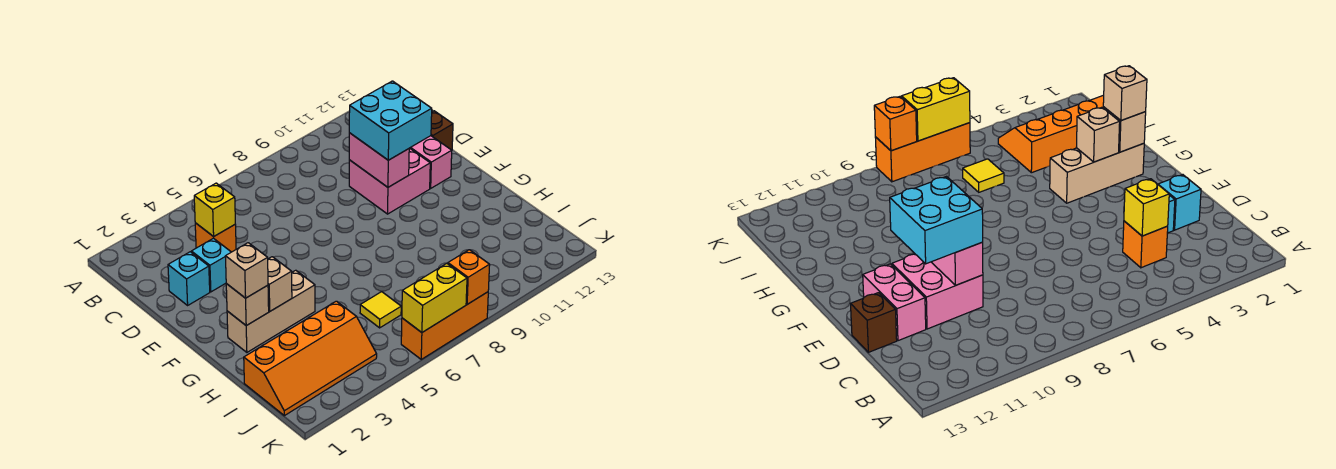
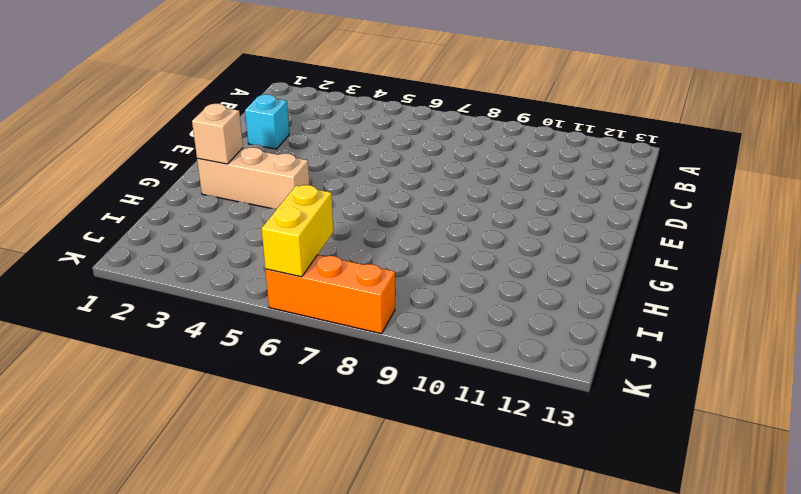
yellow brick J6:K6 level 2 -> yellow brick K6:K7 level 2
none -> orange brick C4 level 1
none -> cyan brick D3 level 1
none -> pink brick D10:E11 level 1

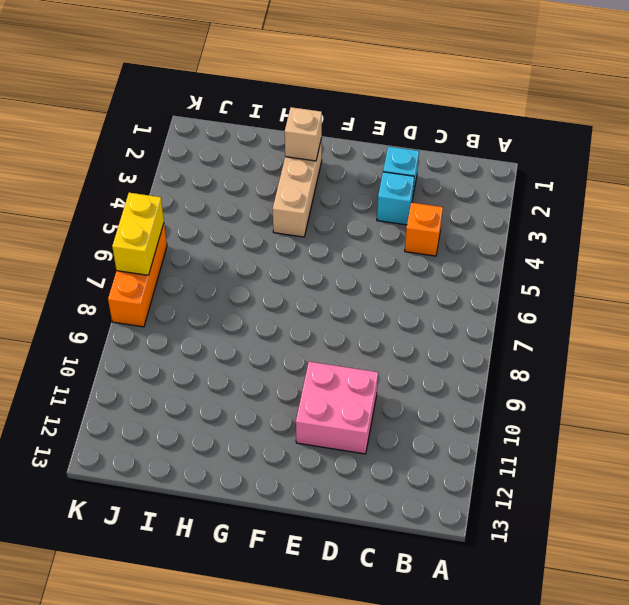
none -> pink brick D12:E12 level 1
none -> brown brick D13 level 1
none -> orange slope I1:J4 level 1 top I

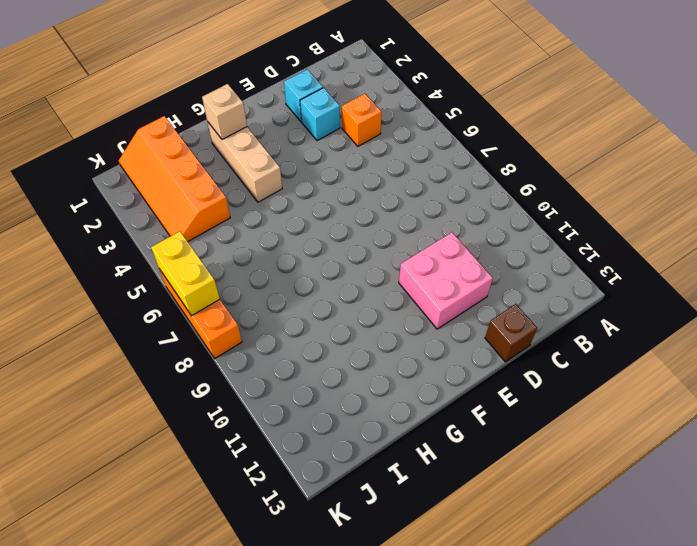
none -> pink brick D12:E12 level 1
none -> yellow tile I6 level 1
none -> yellow brick C4 level 2

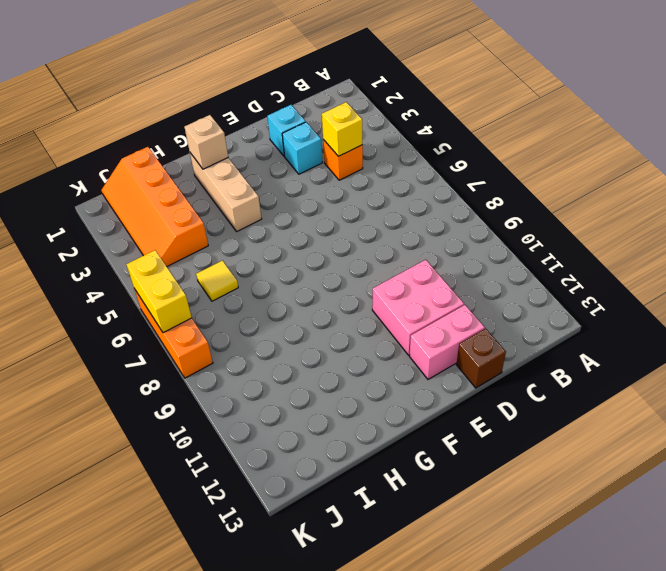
none -> pink brick D10:E10 level 2
none -> tan brick G3 level 2
none -> orange brick K8 level 2

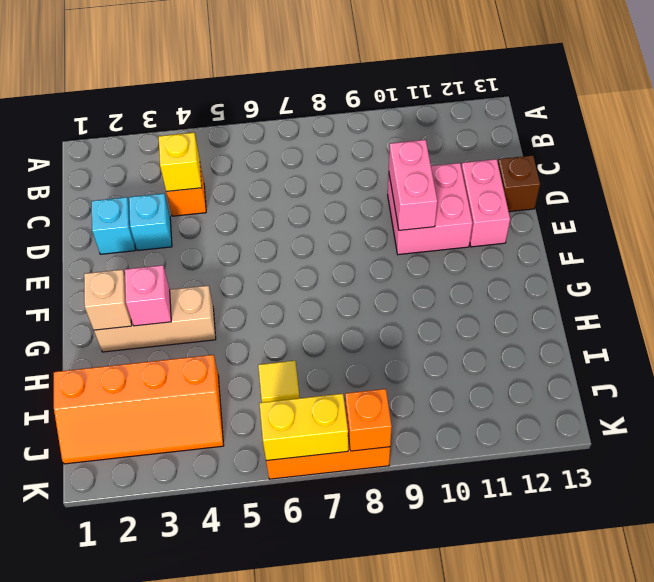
pink brick G3 level 2 -> tan brick G3 level 2
none -> cyan brick D10:E11 level 3
none -> tan brick G2 level 3

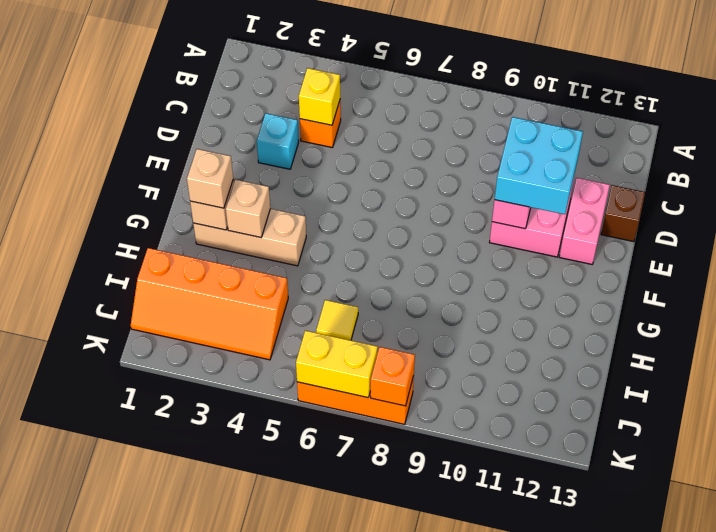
none -> cyan brick D2 level 1

